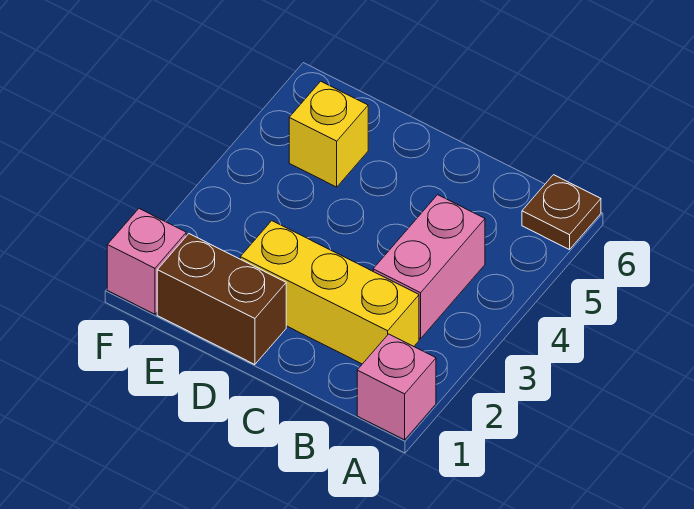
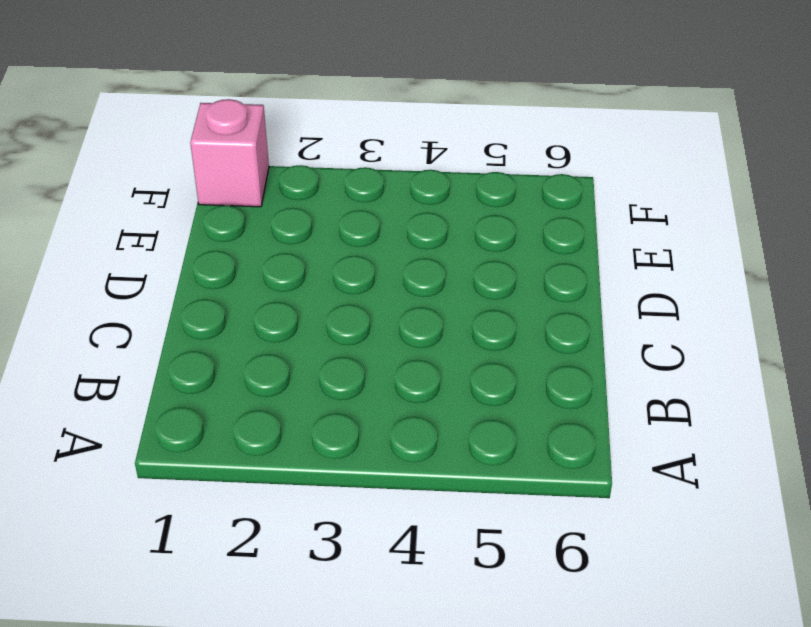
none -> pink brick A1 level 1
none -> brown plate A6 level 1

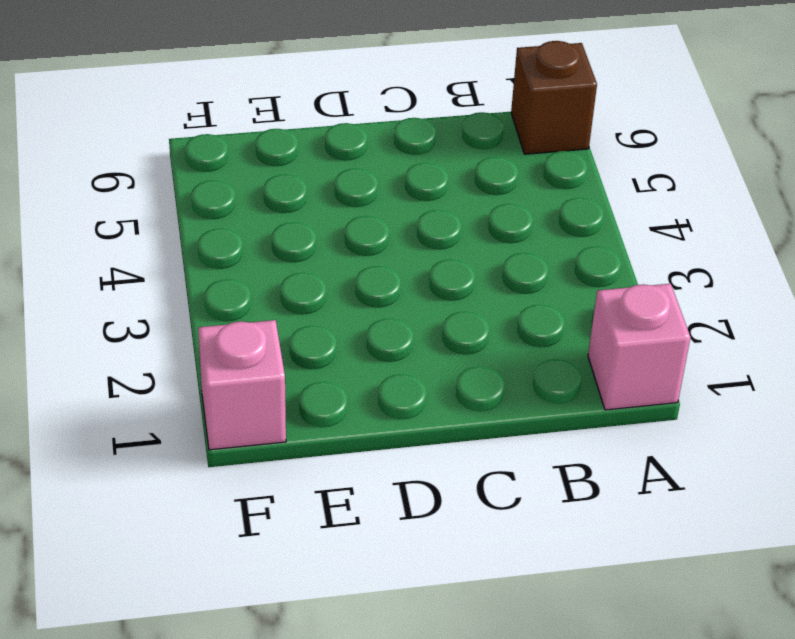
brown brick A6 level 1 -> brown plate A6 level 1
none -> yellow brick B2:D2 level 1
none -> pink brick B3:B4 level 1

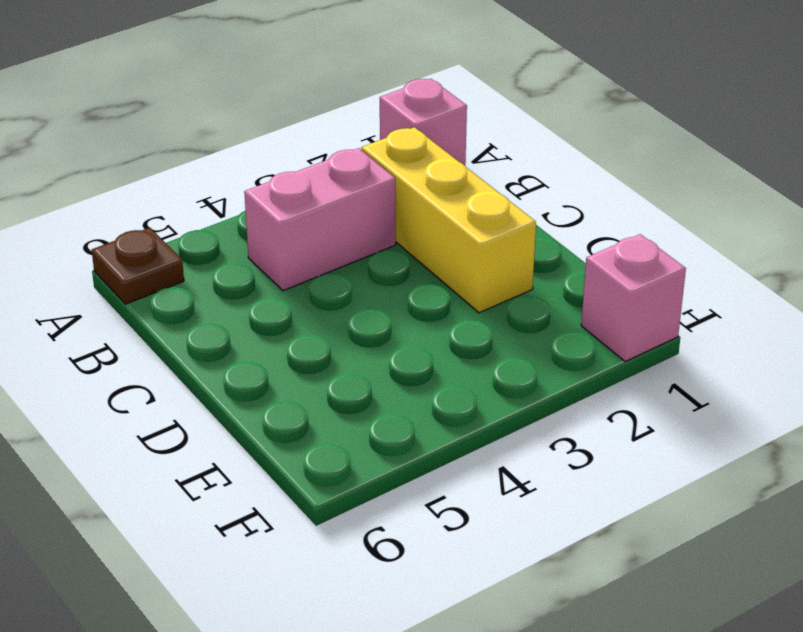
none -> brown brick D1:E1 level 1
none -> yellow brick E5 level 1

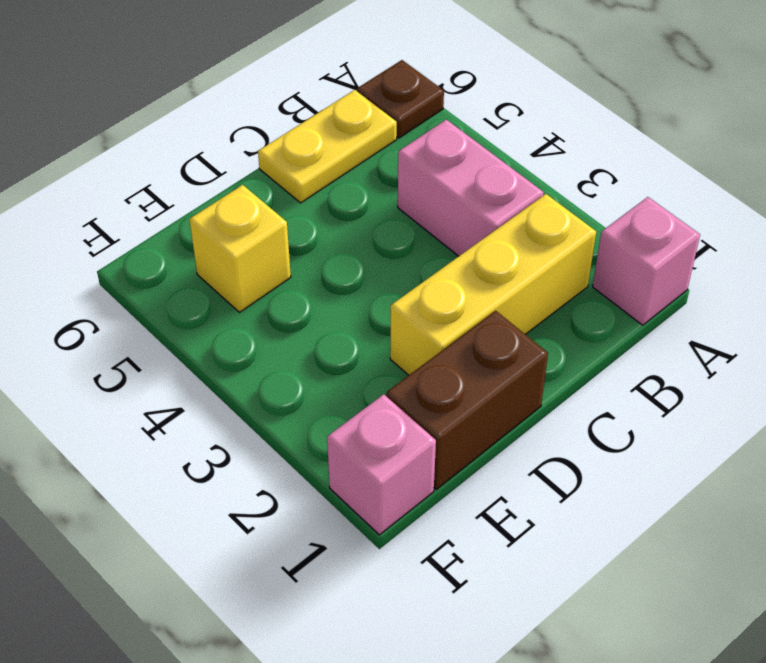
yellow plate B6:C6 level 1 -> none

